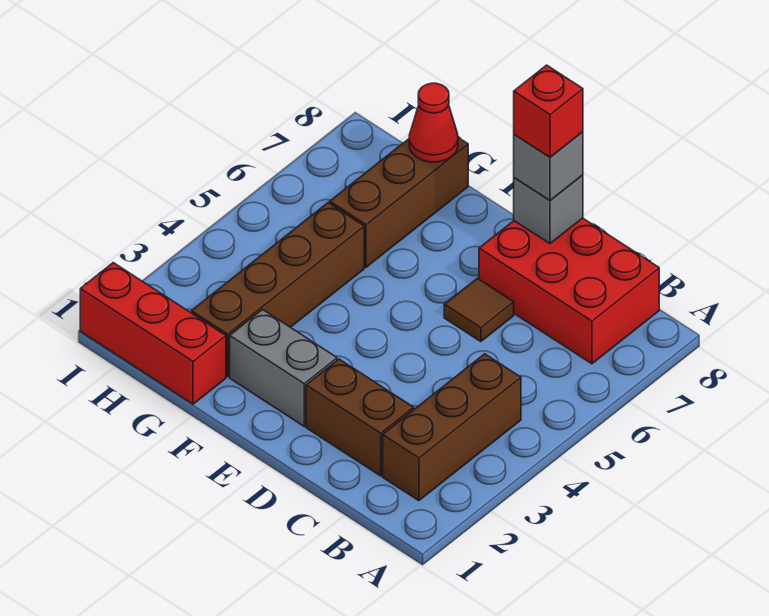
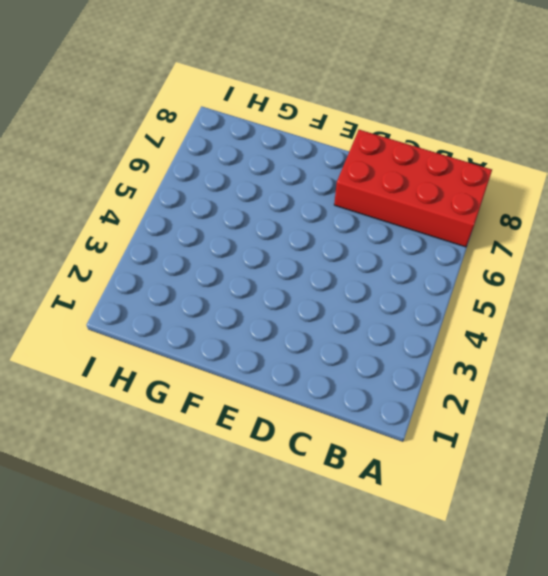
red brick A7:D8 level 1 -> red brick B7:D8 level 1
none -> brown brick B2:B4 level 1
none -> brown brick C2:D2 level 1
none -> brown tile D6 level 1

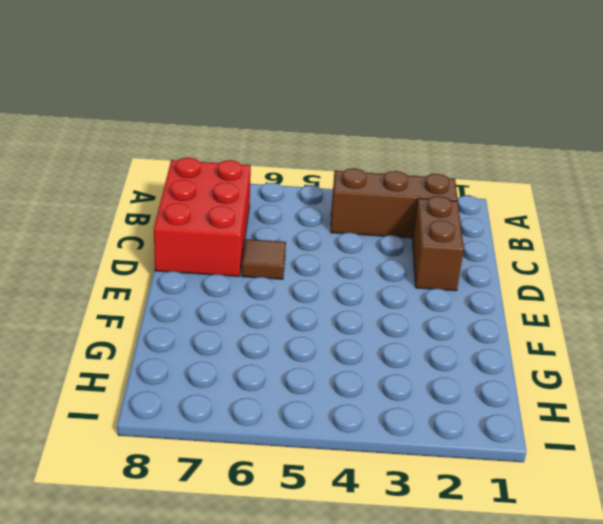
none -> grey brick E2:F2 level 1
none -> red brick G1:I1 level 1
none -> brown brick G2:G5 level 1

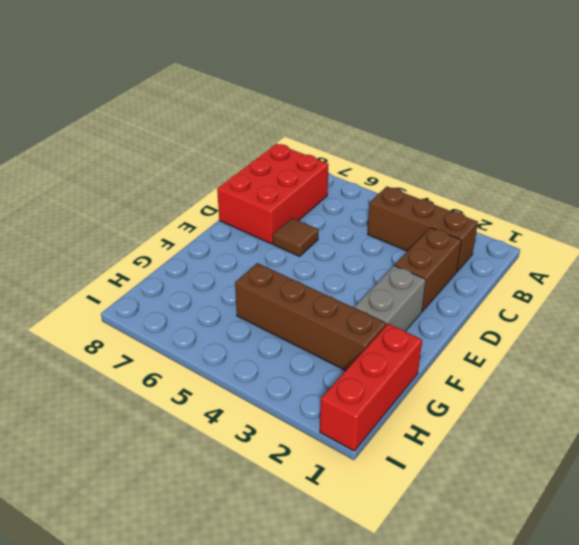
none -> brown brick G6:G8 level 1
none -> grey brick D8 level 2
none -> red cone G8 level 2

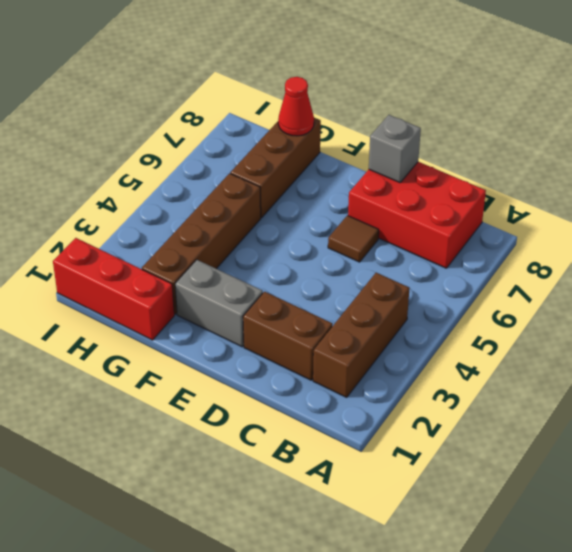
none -> grey brick D8 level 3
none -> red brick D8 level 4

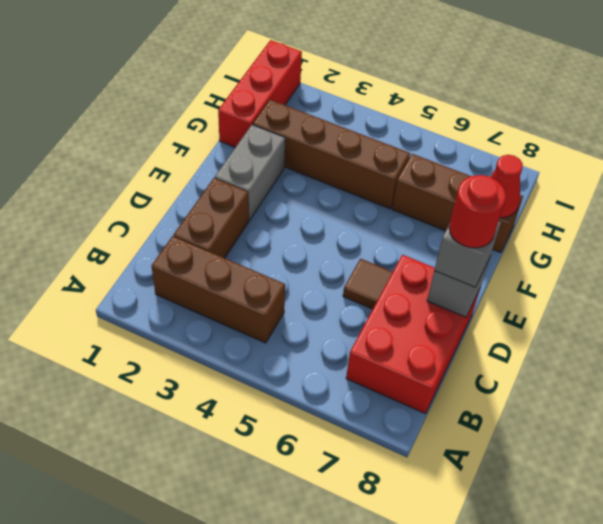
red round brick D8 level 4 -> red brick D8 level 4

